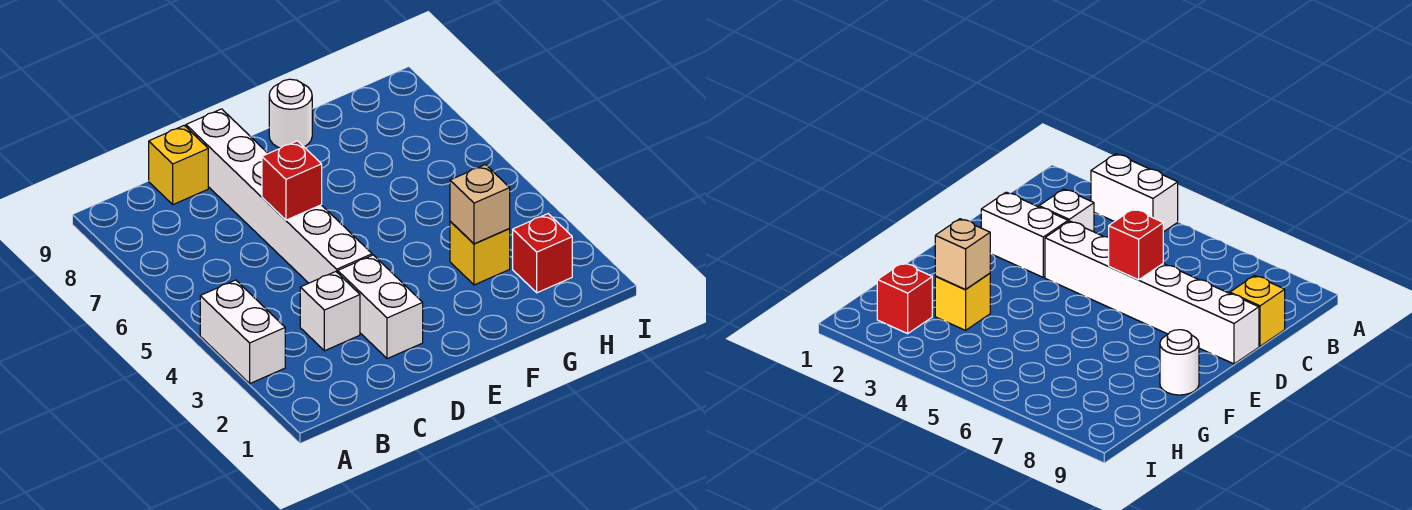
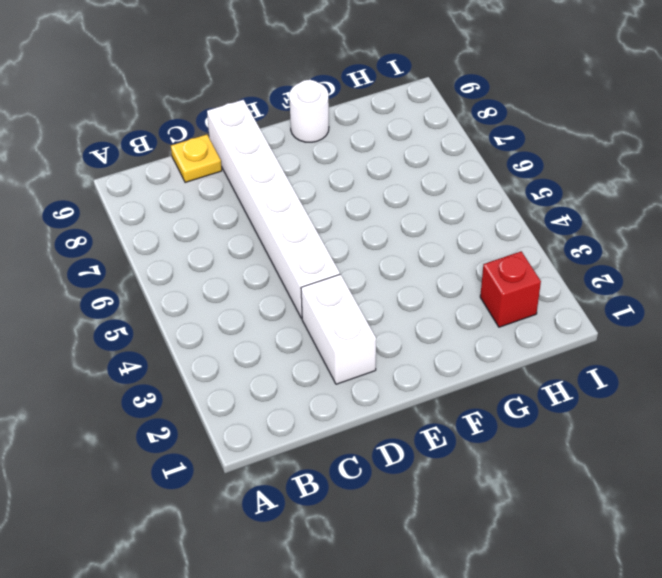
yellow plate C9 level 1 -> yellow brick C9 level 1
none -> white brick A3:A4 level 1
none -> white brick C3 level 1

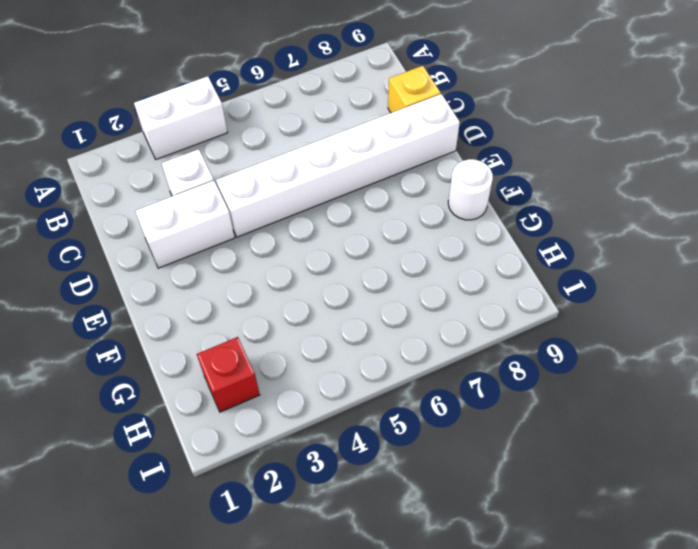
none -> yellow brick G3 level 1
none -> red brick D6 level 2

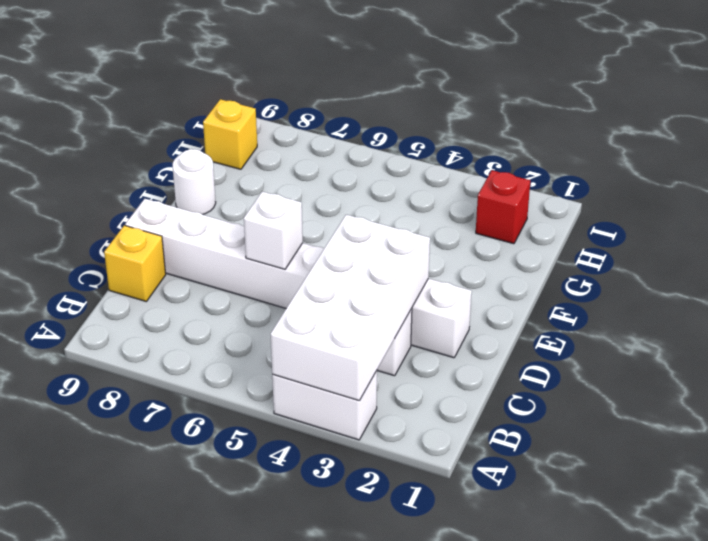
white brick A3:D4 level 2 -> none
white brick D6 level 2 -> red brick D6 level 2
yellow brick H9 level 1 -> yellow brick G3 level 1
none -> tan brick G3 level 2

